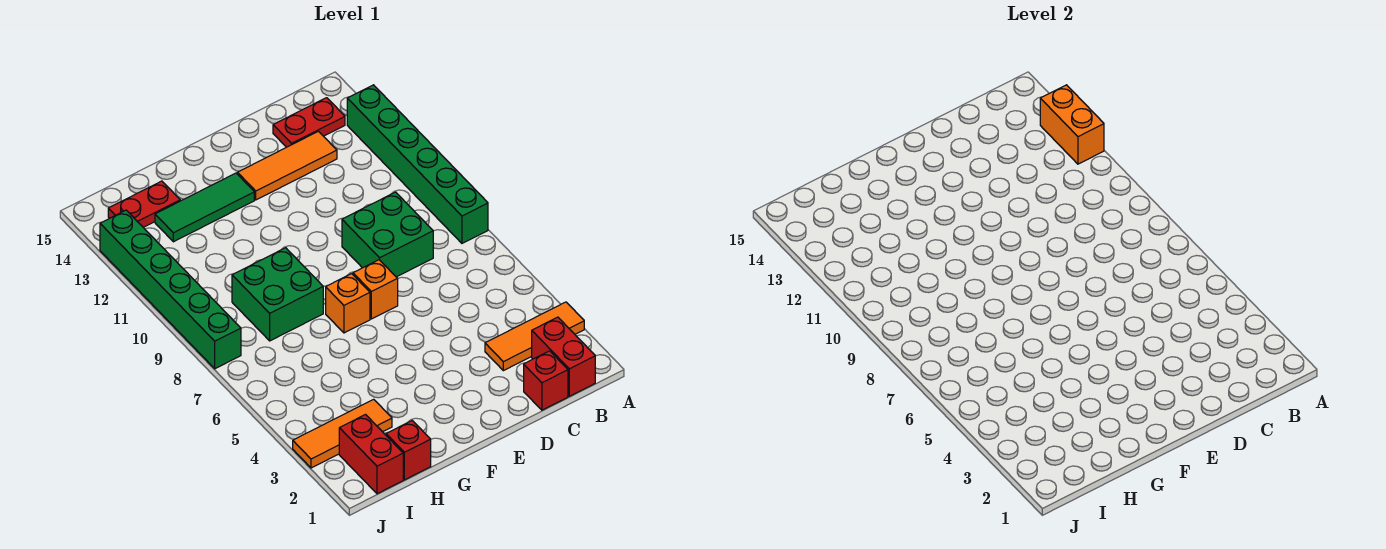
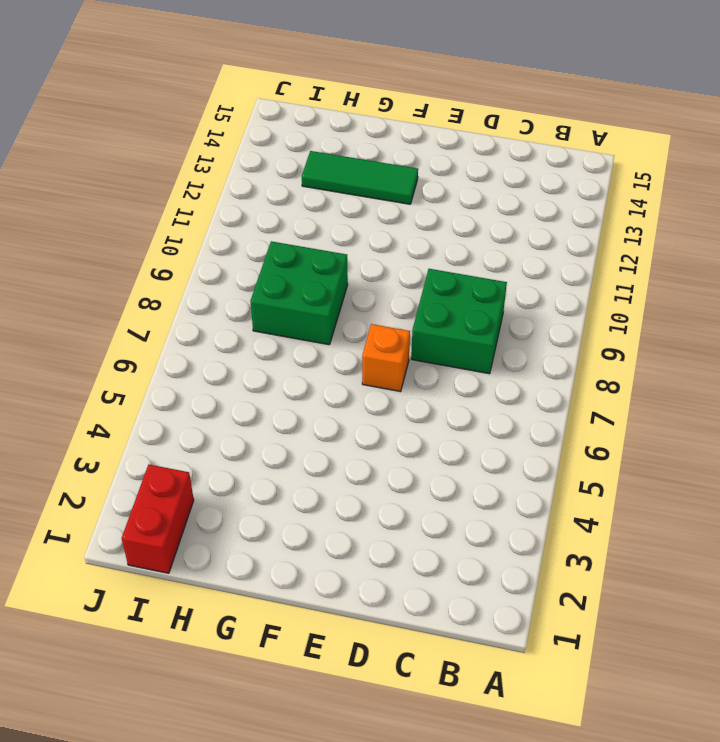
none -> orange tile A3:C3 level 1
none -> green brick A8:A13 level 1
none -> red brick B1:B2 level 1

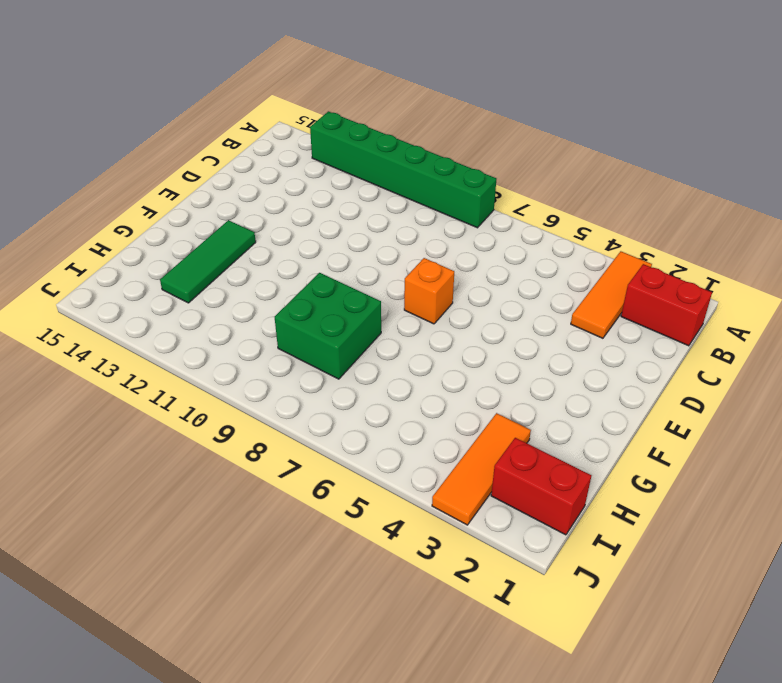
none -> red plate B14:C14 level 1
none -> red brick C1 level 1
none -> green brick C8:D9 level 1

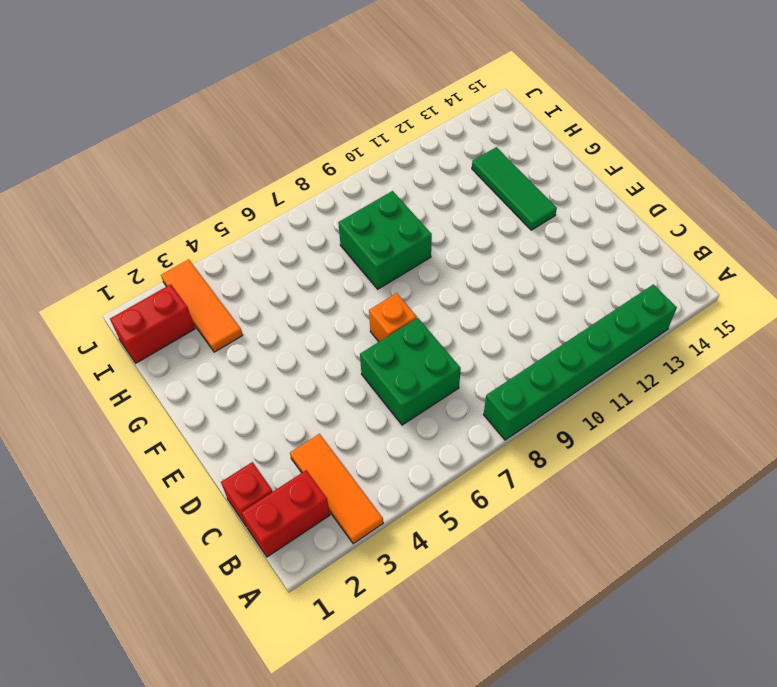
green brick C6:D7 level 1 -> green brick C8:D9 level 1
none -> red plate B14:C14 level 1
none -> orange tile C13:E13 level 1
none -> orange brick F7 level 1

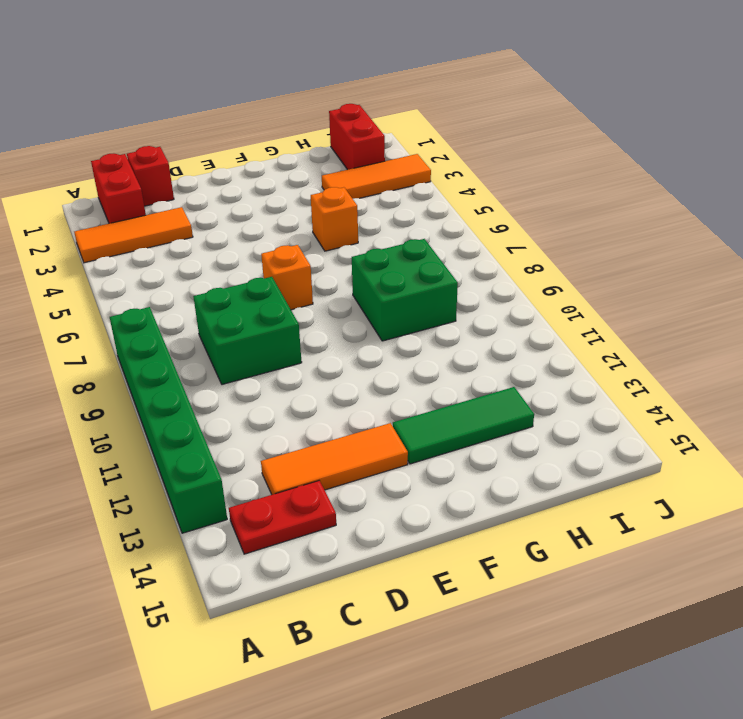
orange brick G5 level 1 -> orange brick F7 level 1
none -> red brick H1 level 1
none -> red plate H14:I14 level 1
none -> green brick J8:J13 level 1

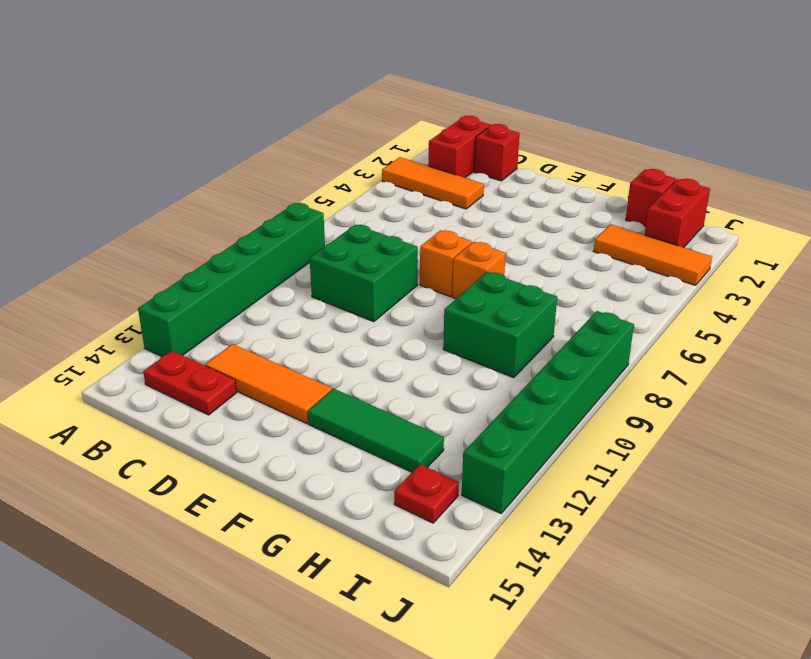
red plate I14 level 1 -> red plate H14:I14 level 1
none -> orange brick A12:A13 level 2

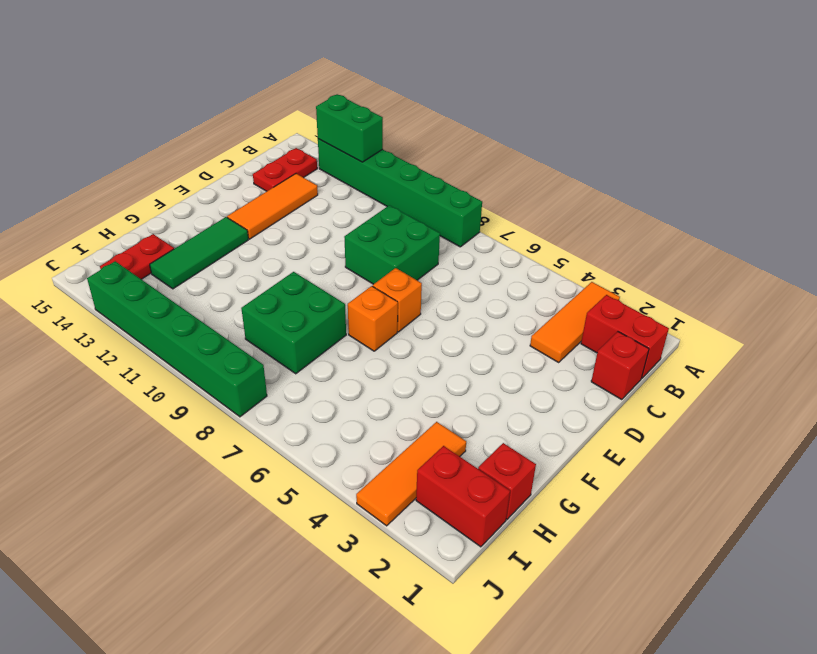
green brick A12:A13 level 2 -> orange brick A12:A13 level 2

